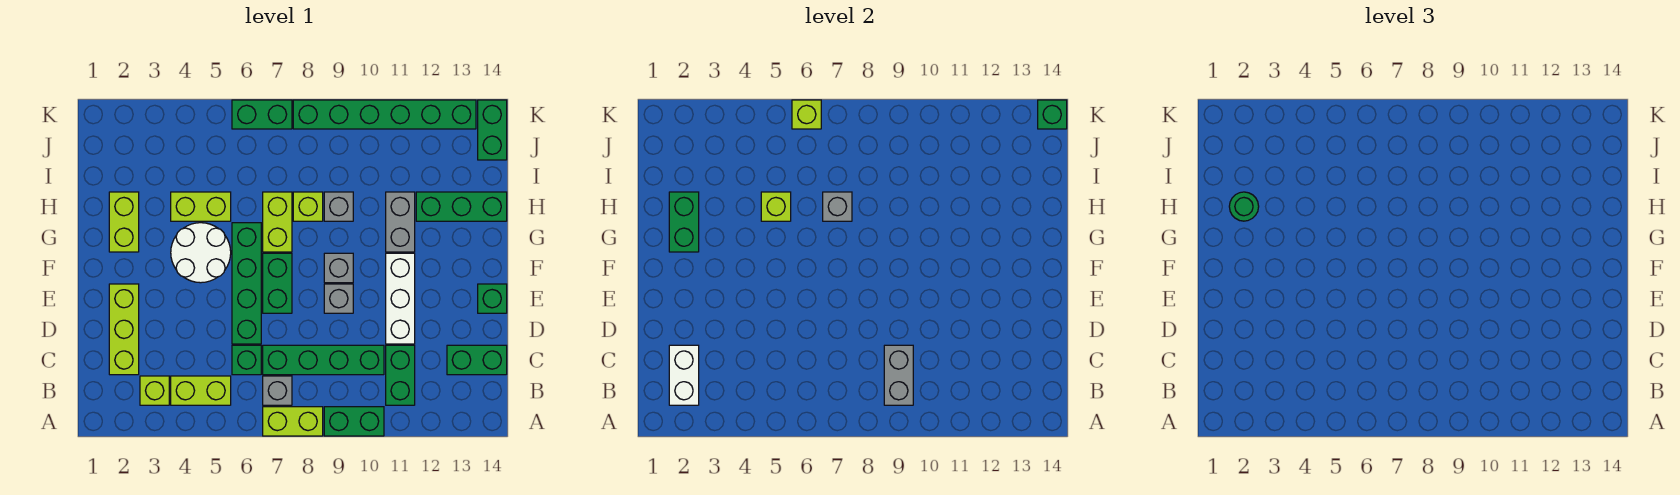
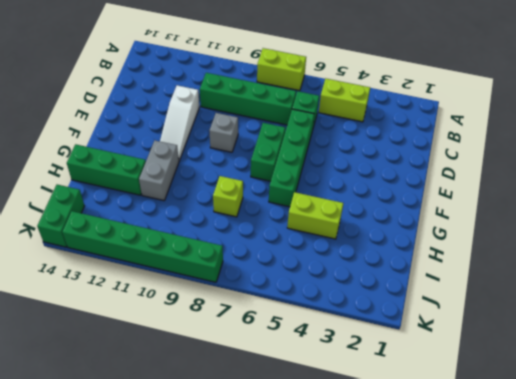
white slope D11:F11 level 1 top D -> white brick D11:F11 level 1
none -> green brick A9:A10 level 1
none -> lime brick B3 level 1
none -> grey brick B7 level 1
none -> green brick B11:C11 level 1

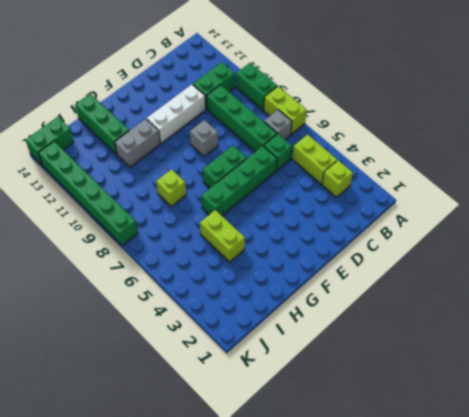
none -> lime brick C2:E2 level 1
none -> green brick C13:C14 level 1
none -> green brick E14 level 1
none -> white round brick F4:G5 level 1

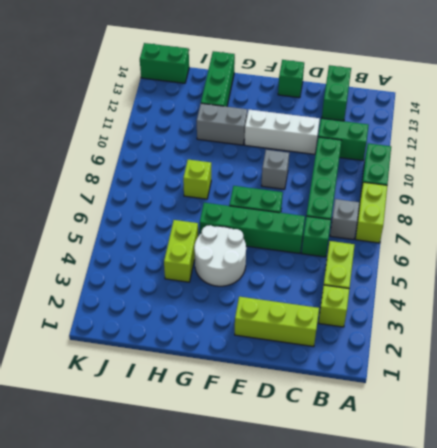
none -> grey brick F9 level 1
none -> lime brick G2:H2 level 1
none -> lime brick G7:H7 level 1
none -> grey brick H9 level 1

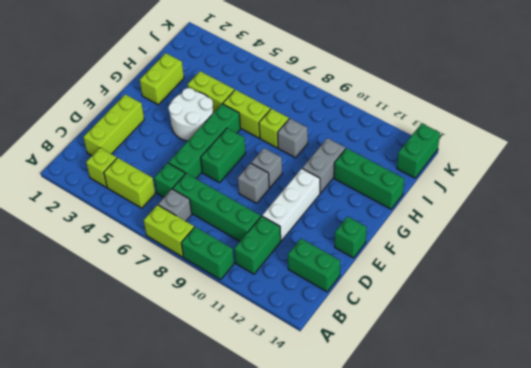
lime brick H6:H7 level 1 -> lime brick G7:H7 level 1
none -> green brick K6:K7 level 1
none -> green brick K8:K13 level 1
none -> white brick B2:C2 level 2
none -> grey brick B9:C9 level 2

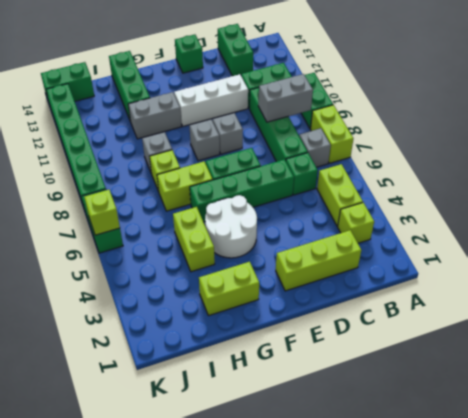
none -> white brick B2:C2 level 2
none -> green brick G2:H2 level 2
none -> lime brick H5 level 2
none -> grey brick H7 level 2

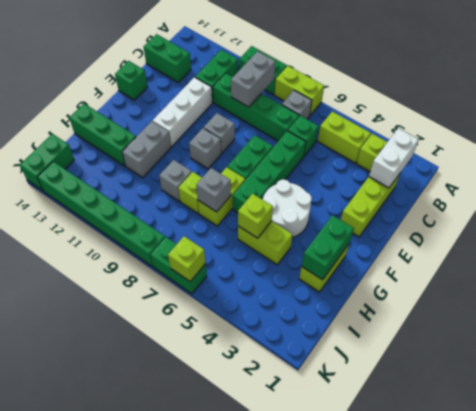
none -> green brick K14 level 2
none -> green round brick H2 level 3

